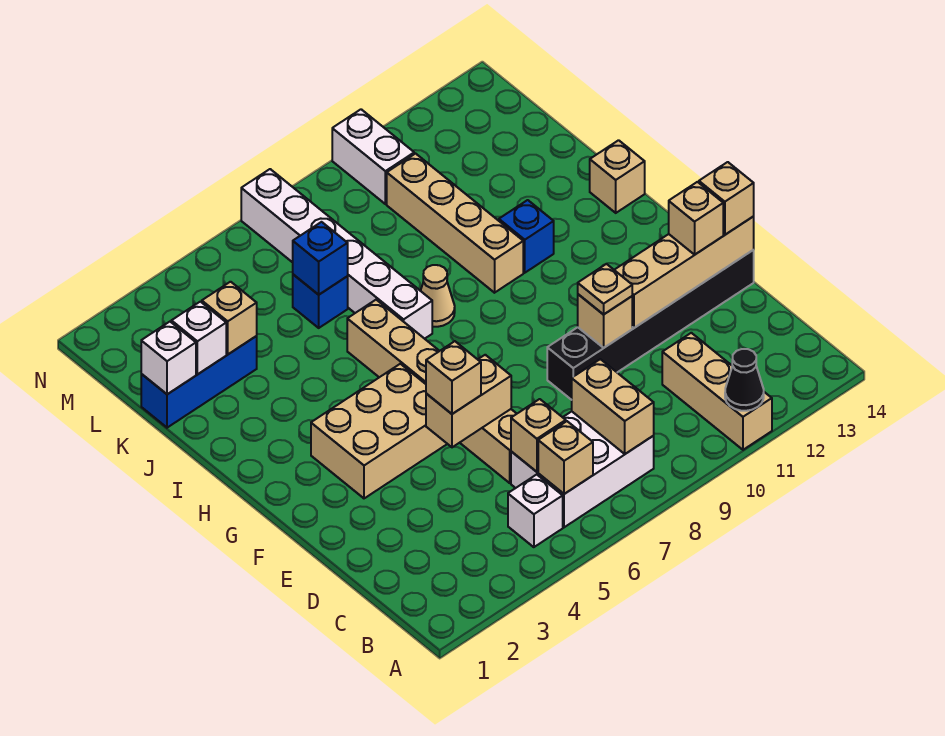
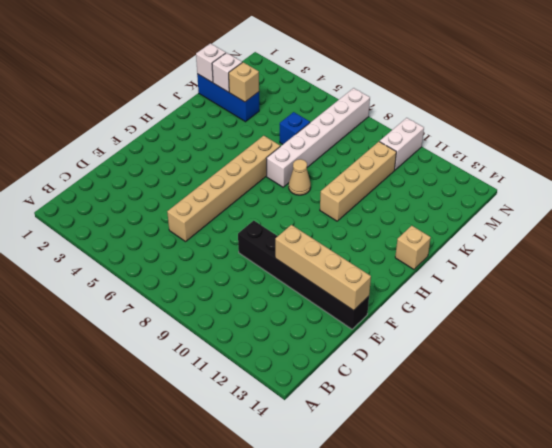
none -> tan brick A11:C11 level 1
none -> white brick B5 level 1
none -> white brick B6:C8 level 1

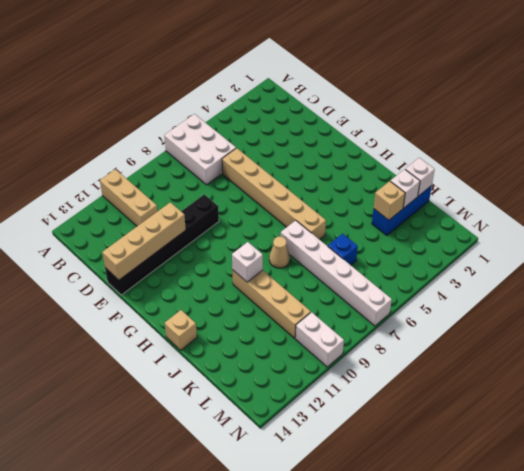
white brick A6:C7 level 1 -> white brick B6:C8 level 1
white brick I10 level 2 -> white brick B5 level 1
none -> tan brick F3:G5 level 1
none -> blue brick I11 level 1
none -> black cone A11 level 2

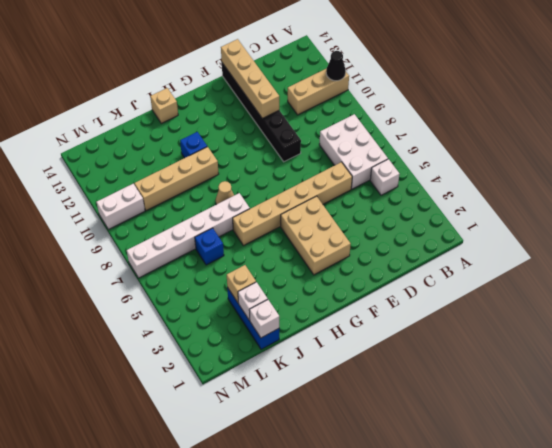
none -> tan brick B6 level 2
none -> tan brick B8:C8 level 2
none -> tan brick C6 level 2

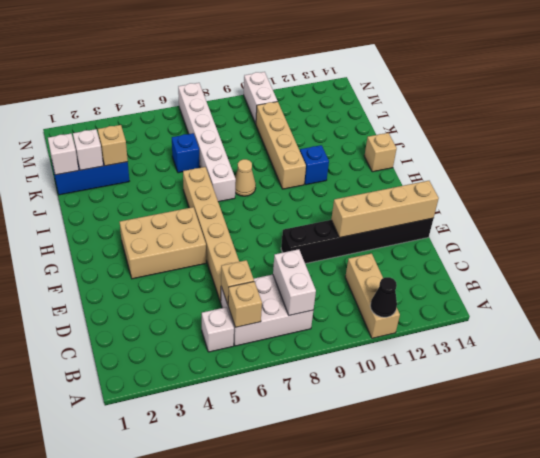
white brick B8:C8 level 2 -> tan brick B8:C8 level 2
none -> tan brick E5:E6 level 2
none -> tan brick E10 level 2
none -> blue brick K6 level 2

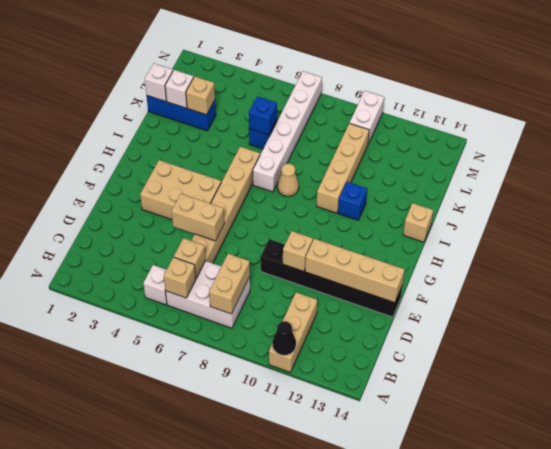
none -> tan brick E5 level 3
none -> tan plate E10 level 3
none -> tan brick E13 level 3

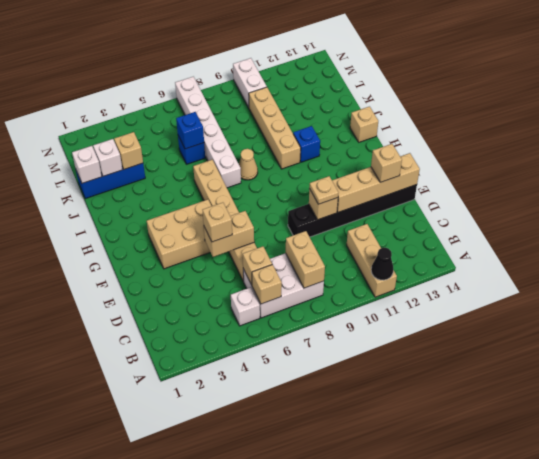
none -> tan brick E14 level 3

